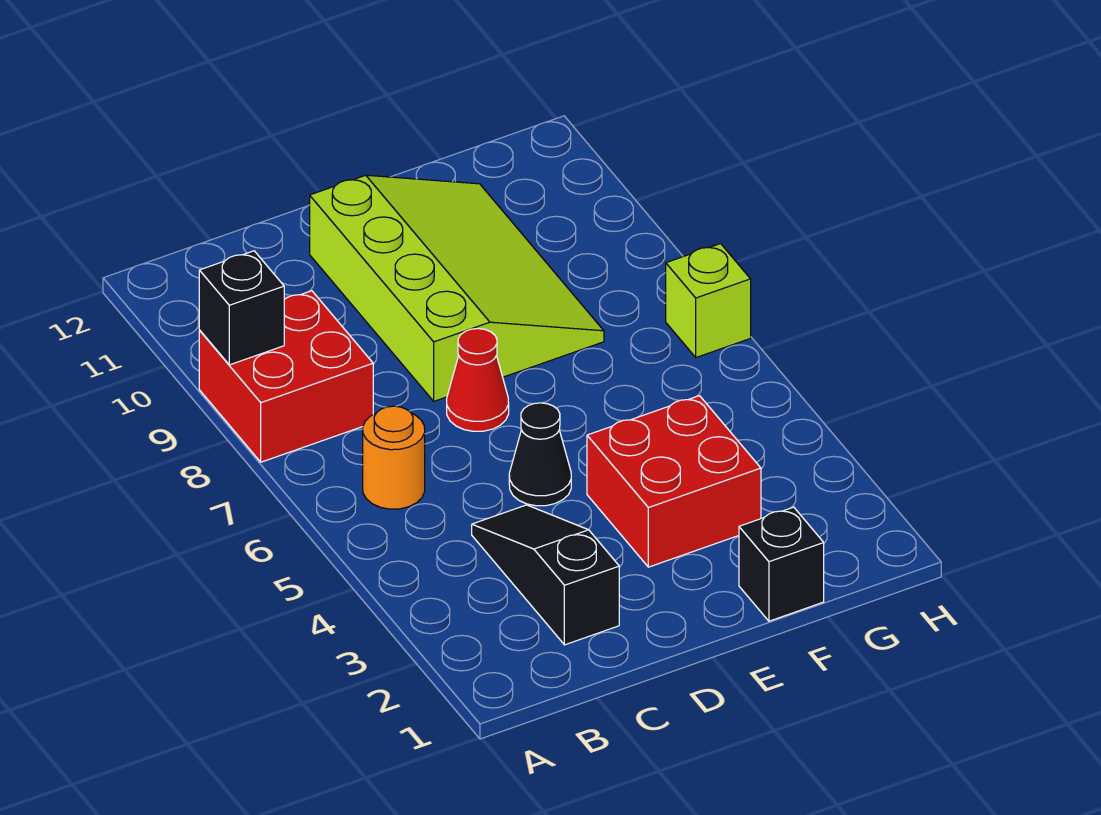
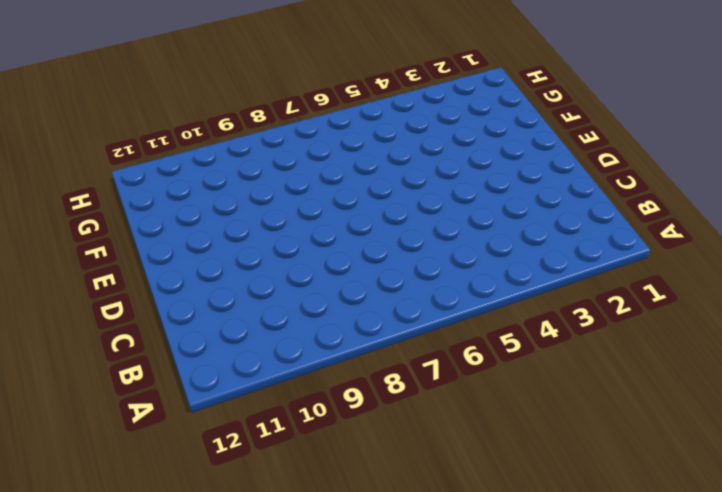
none -> red brick A8:B9 level 1
none -> orange round brick B6 level 1

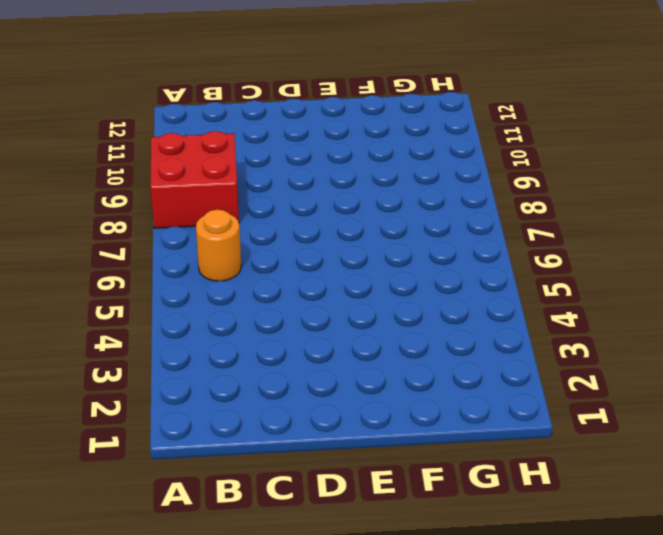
none -> black slope C2:C4 level 1 top 2
none -> black cone D5 level 1

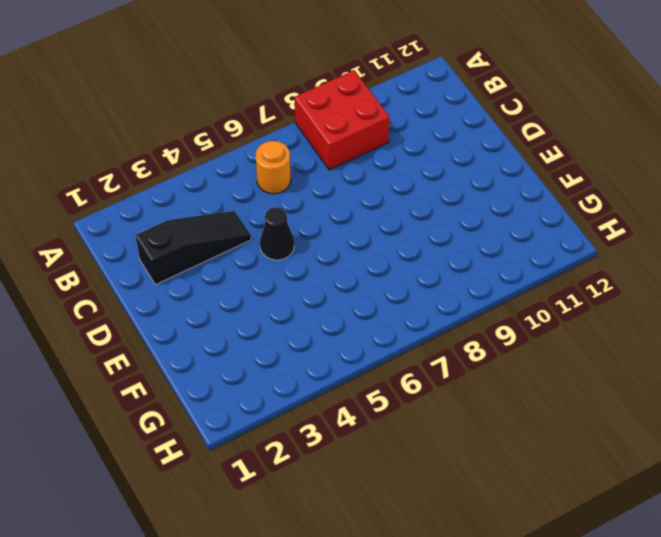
none -> red cone D7 level 1
none -> lime slope D8:F11 level 1 top D

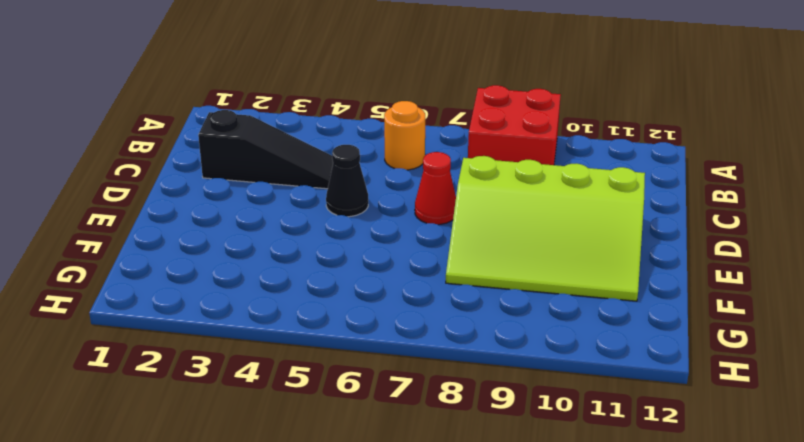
none -> red brick E3:F4 level 1
none -> black brick F1 level 1

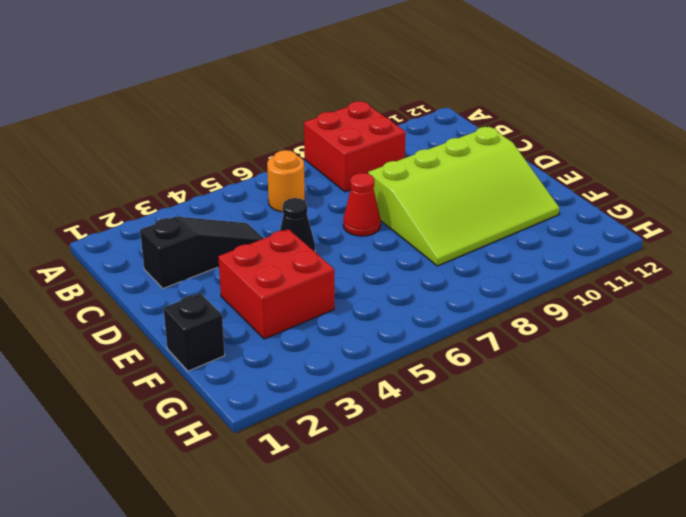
none -> lime brick H7 level 1
none -> black brick A9 level 2

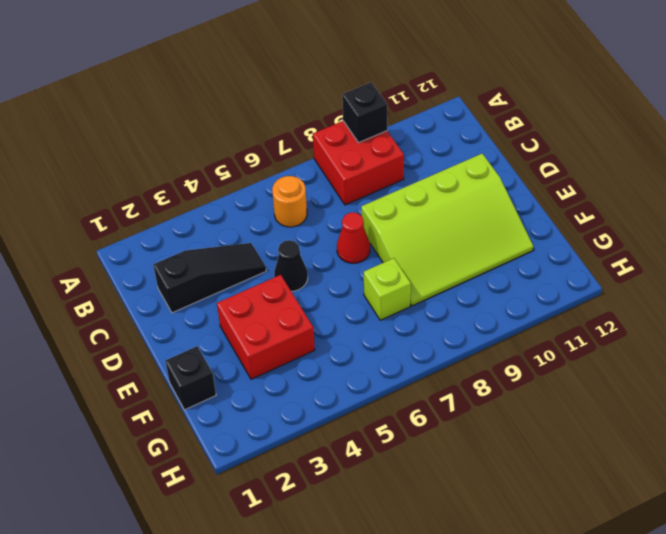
lime brick F7 level 1 -> lime brick H7 level 1

